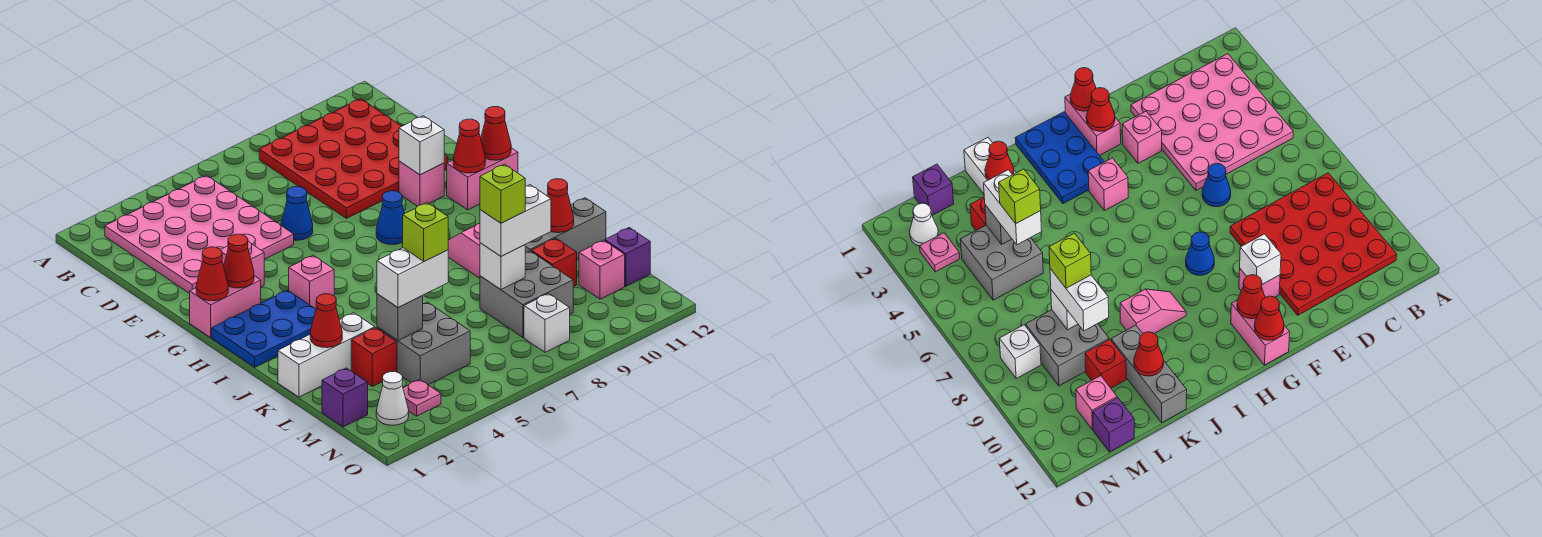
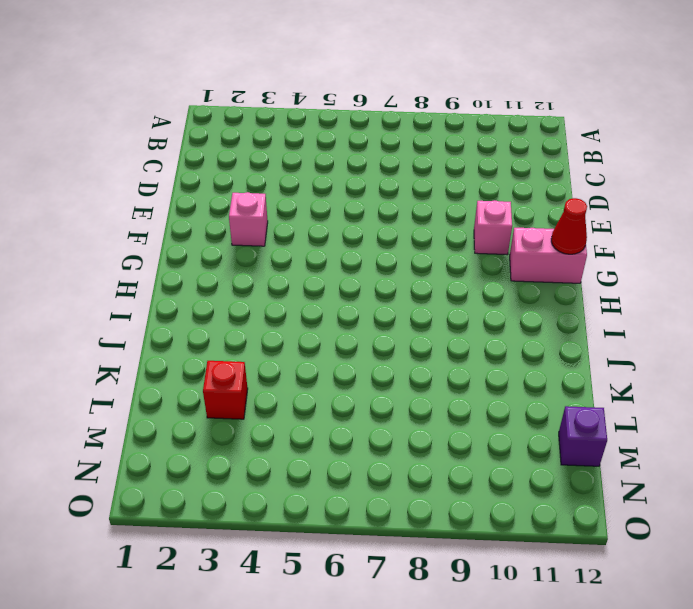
none -> pink plate B2:E5 level 1
none -> red plate B8:E11 level 1
none -> blue cone E6 level 1
none -> pink brick G1:G2 level 1

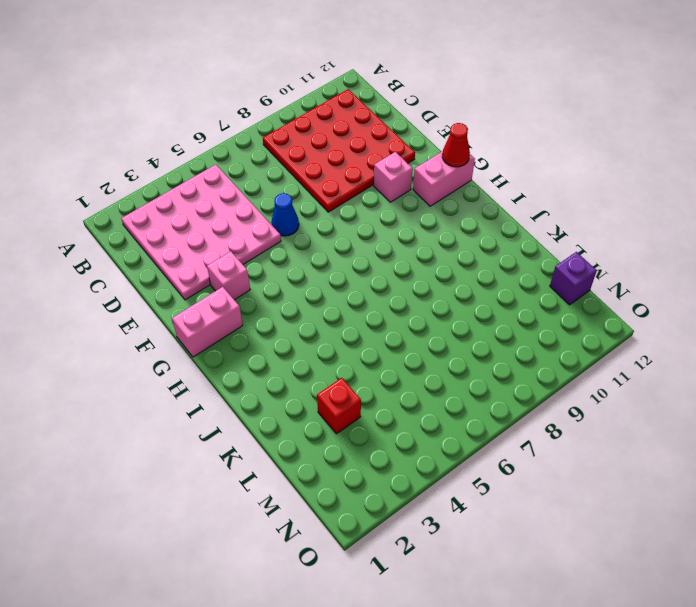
none -> blue cone G8 level 1
none -> blue plate H1:I3 level 1
none -> pink brick H4 level 1
none -> pink slope I9:J9 level 1 top J

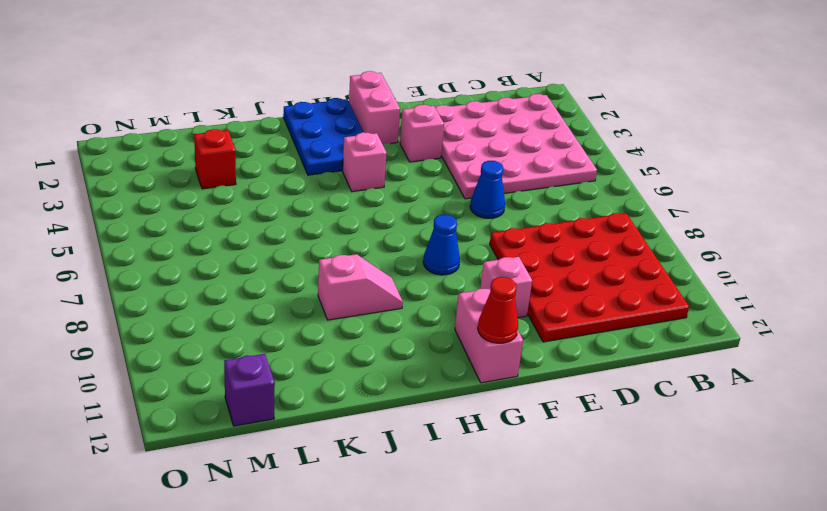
none -> white brick K1:K3 level 1
none -> grey brick K10:K12 level 1
none -> grey brick L4:M5 level 1
none -> grey brick L8:M9 level 1

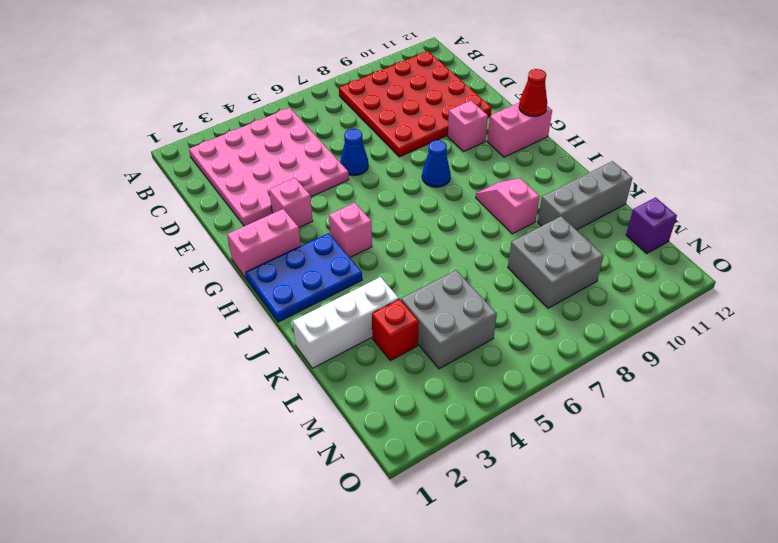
none -> red brick L10 level 1
none -> purple brick M1 level 1
none -> pink brick M11 level 1
none -> white cone N2 level 1

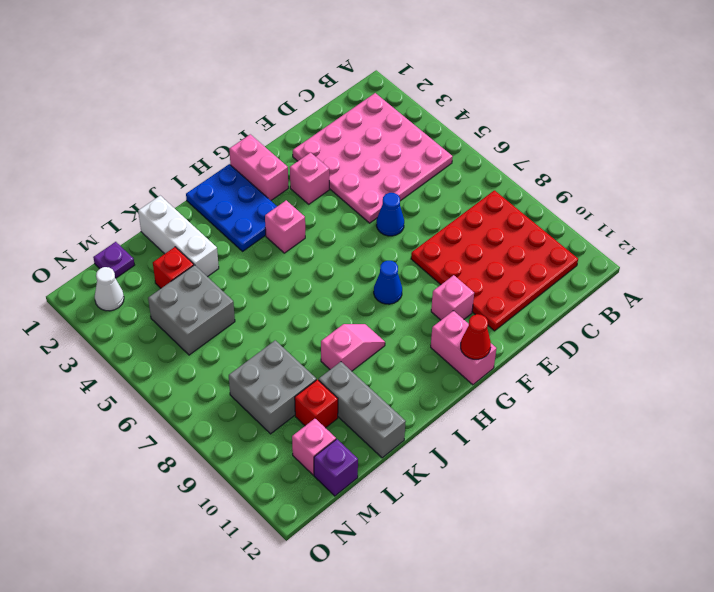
purple plate M1 level 1 -> purple brick M1 level 1
none -> pink plate N3 level 1
none -> white brick N8 level 1
none -> white brick F10 level 2
none -> red cone G1 level 2

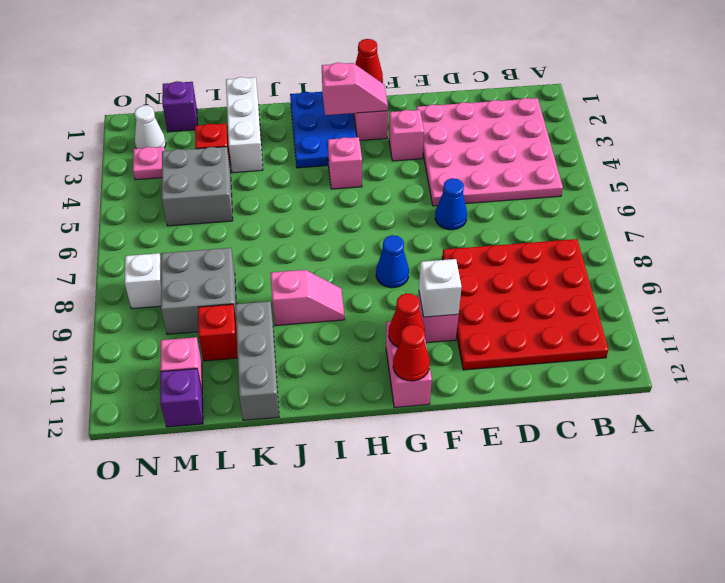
pink slope G2:H2 level 2 top H -> red cone G2 level 2
none -> red cone K2 level 2
none -> red cone K11 level 2
none -> grey brick L4 level 2
none -> white brick L8 level 2

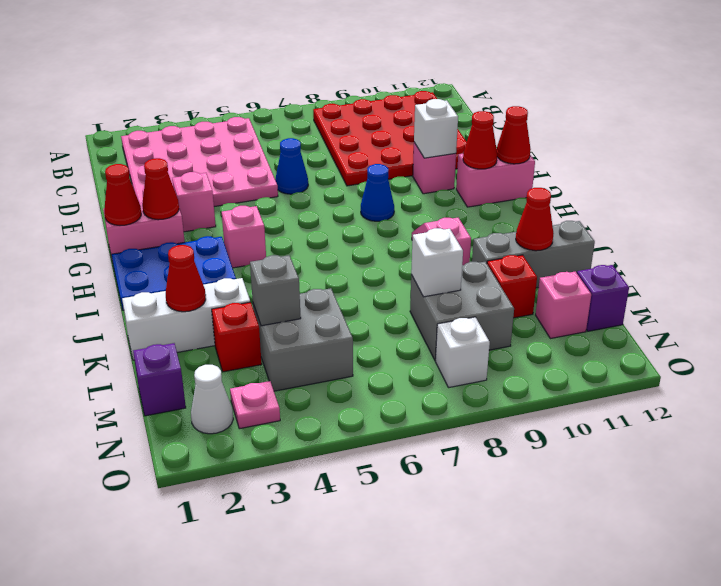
none -> white brick L4:L5 level 3
none -> white brick L8:L9 level 3
none -> lime brick L5 level 4
none -> lime brick L8 level 4

